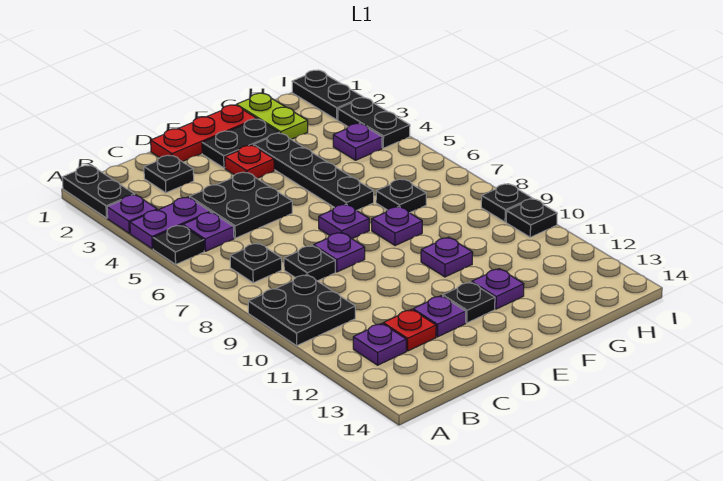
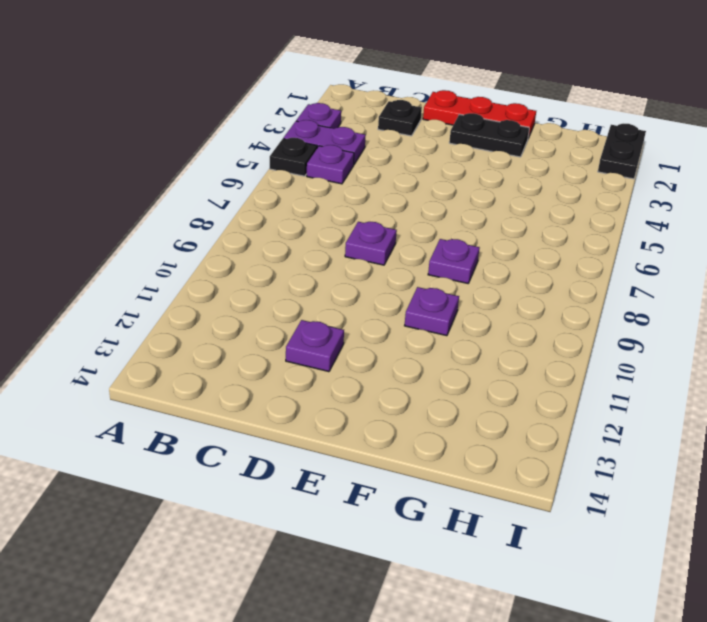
none -> black plate A1:A2 level 1
none -> black plate A9:B10 level 1
none -> black plate B7 level 1
none -> purple plate B12 level 1

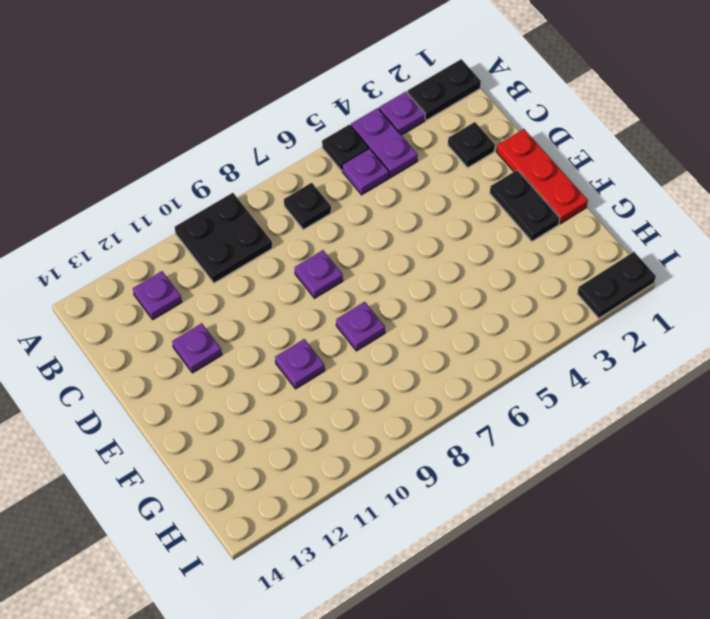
none -> black plate C4:D5 level 1
none -> black plate C8 level 1
none -> red plate C12 level 1
none -> red plate E3 level 1

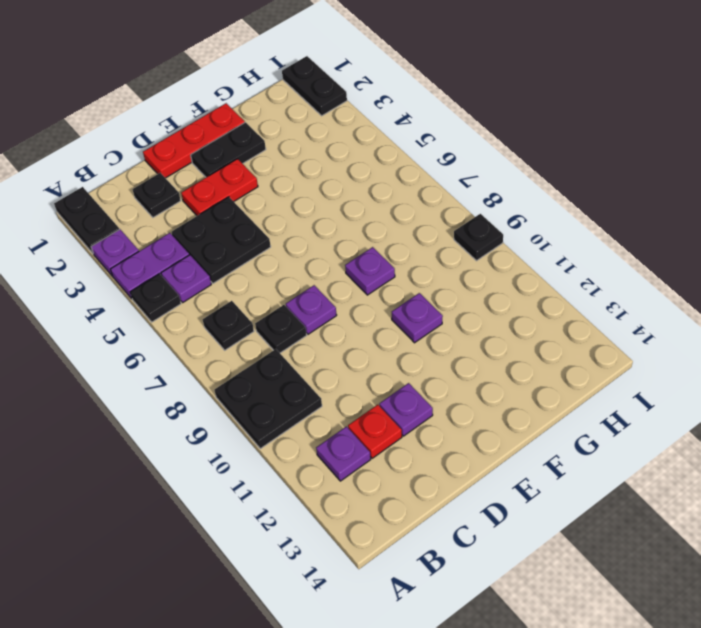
red plate D3:E3 level 1 -> red plate E3 level 1
none -> purple plate E7 level 1
none -> black plate E12 level 1
none -> black plate F3:F6 level 1
none -> purple plate F12 level 1

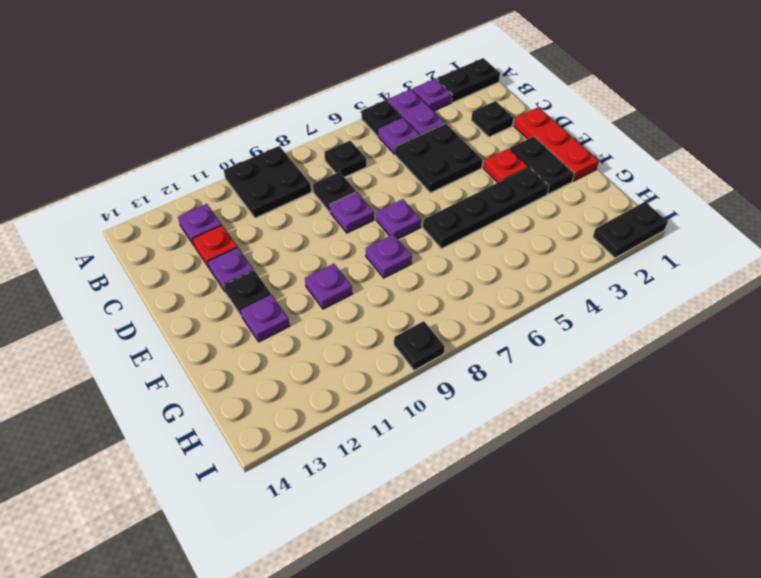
none -> lime plate G1:G2 level 1
none -> black plate G7 level 1
none -> purple plate H4 level 1
none -> black plate I3:I4 level 1

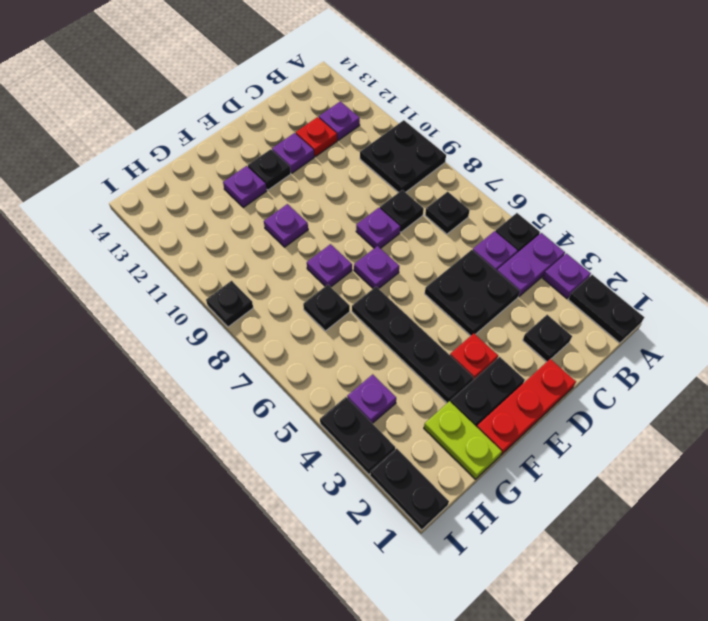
none -> black plate I10 level 1

